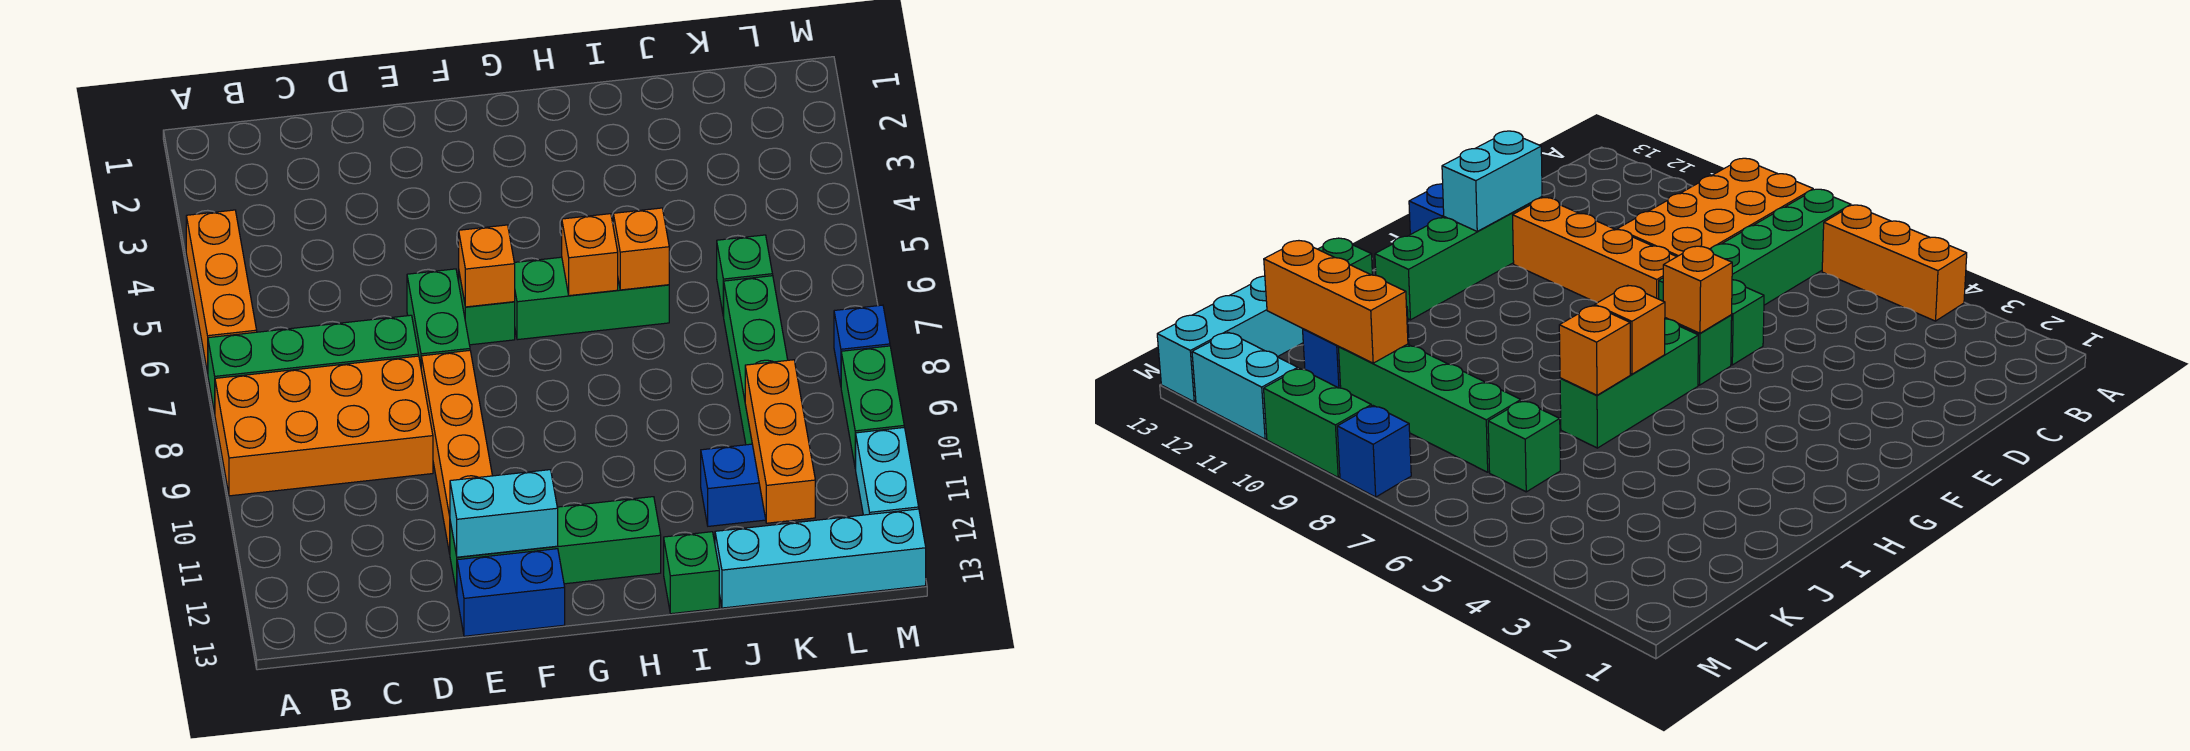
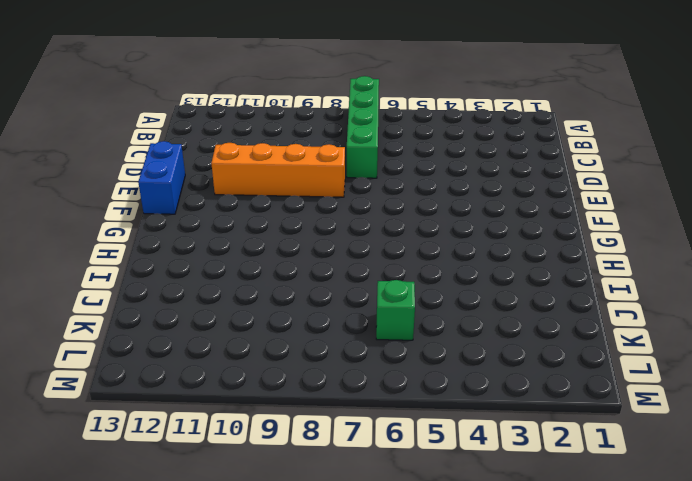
none -> orange brick A4:A6 level 1
none -> orange brick A8:D9 level 1
none -> green brick E6:E7 level 1

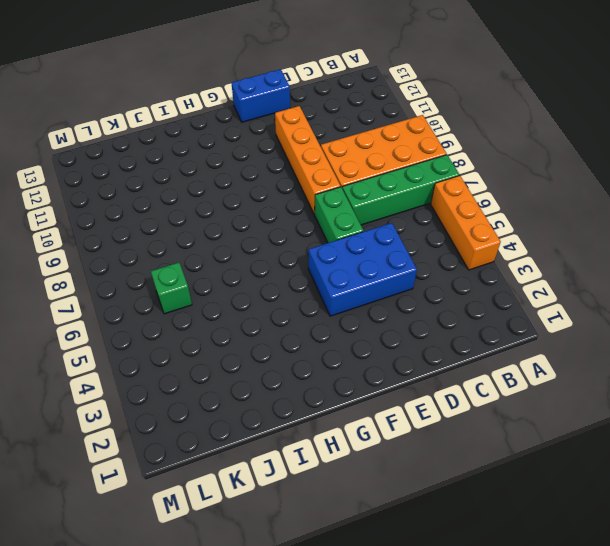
blue brick D4:F5 level 1 -> none
none -> green brick E12:H12 level 1
none -> green brick F6 level 1
none -> green brick G6:I6 level 1

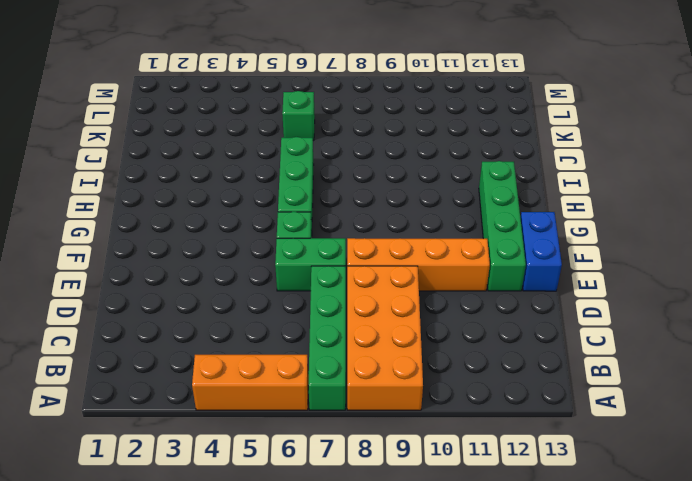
none -> green brick I13 level 1
none -> blue brick J11:K11 level 1
none -> cyan brick J13:M13 level 1

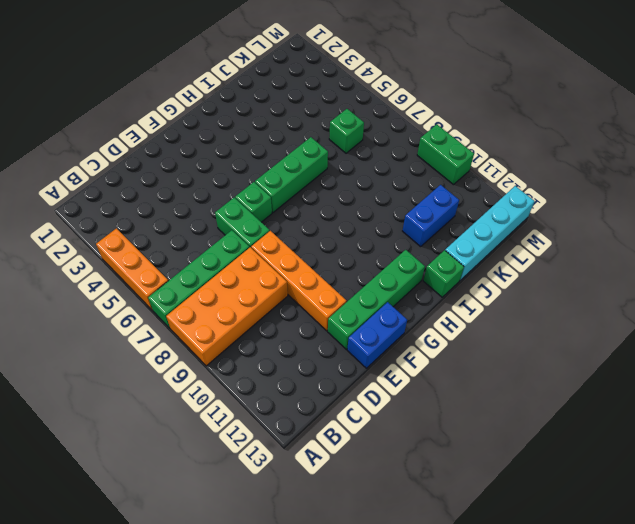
none -> green brick K7:K10 level 1
none -> blue brick M8 level 1
none -> cyan brick M11:M12 level 1

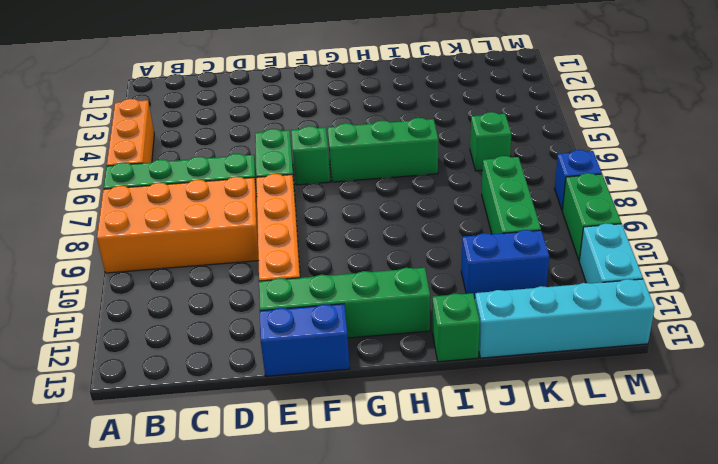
green brick K8:K10 level 1 -> green brick K7:K10 level 1
none -> cyan brick E12:F12 level 2
none -> orange brick F6 level 2
none -> orange brick H6 level 2

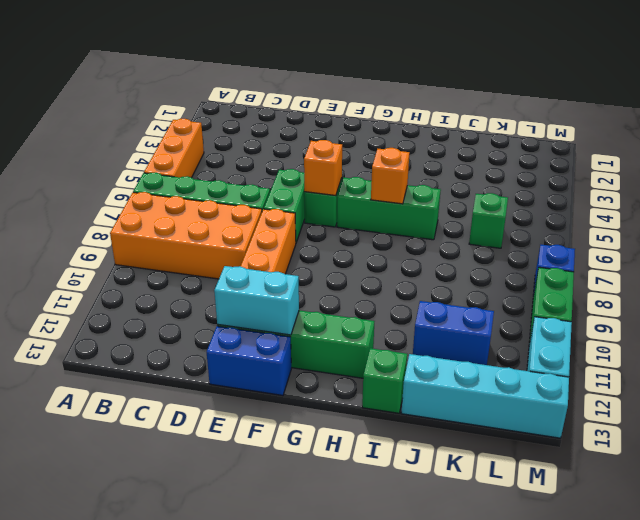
none -> green brick K7:K10 level 1
none -> orange brick I6 level 2
none -> orange brick K10:K12 level 2

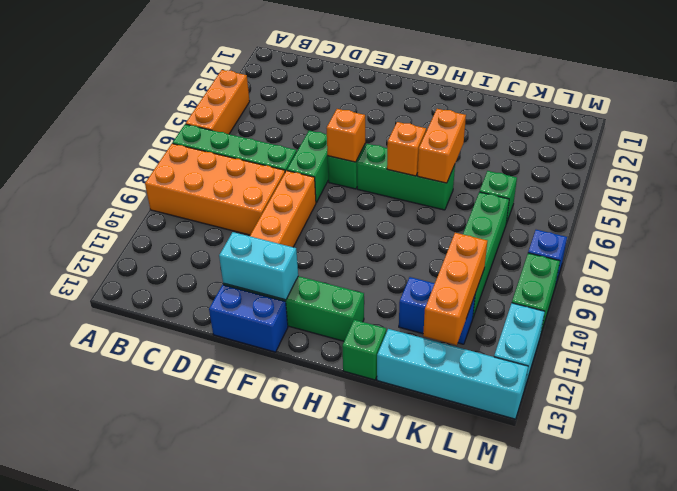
orange brick I5:I6 level 2 -> orange brick I6 level 2

